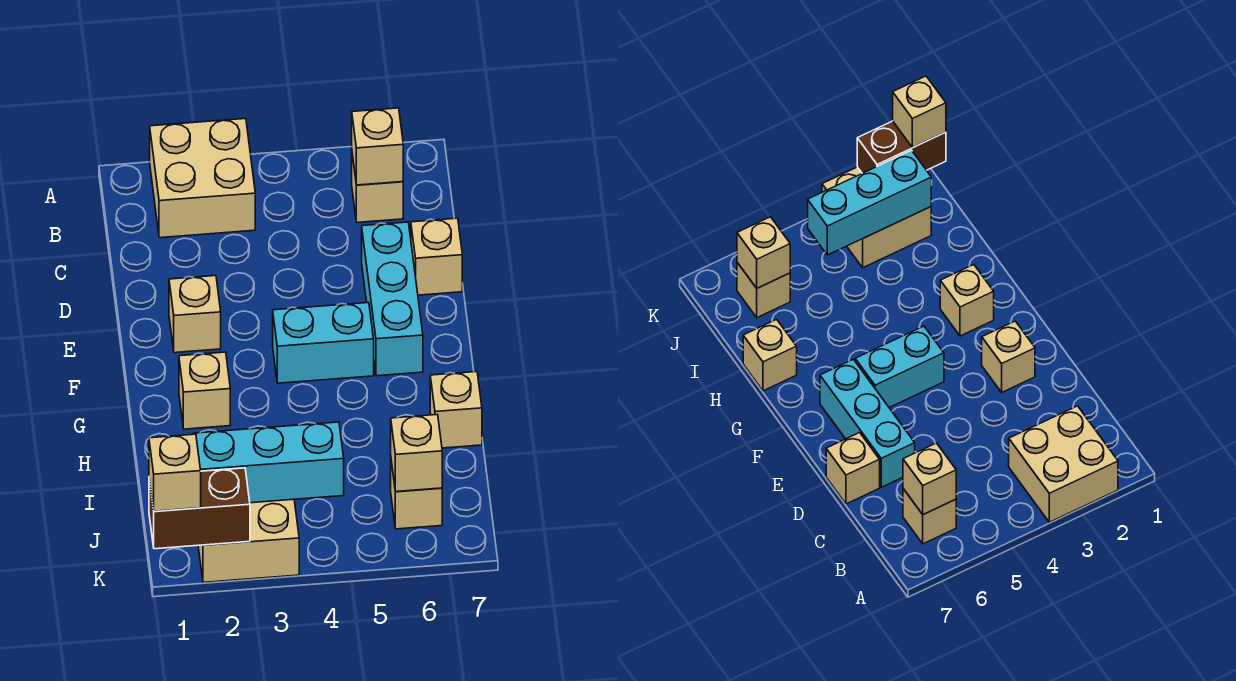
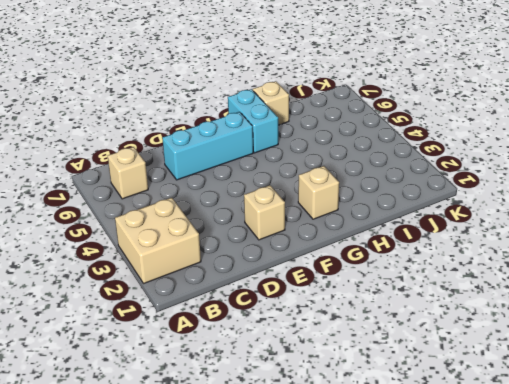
cyan brick G6:G7 level 1 -> cyan brick F4:F5 level 1
none -> tan brick D7 level 1
none -> tan brick J2:K3 level 1
none -> tan brick J6 level 1

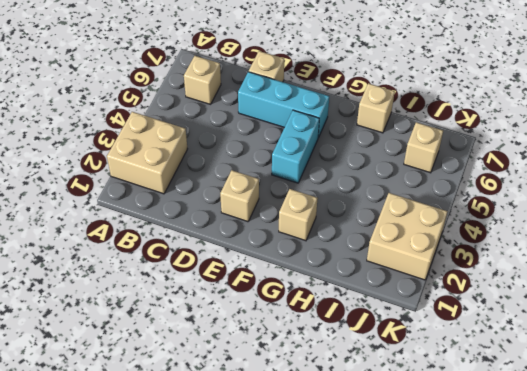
none -> tan brick B6 level 2
none -> cyan brick J2:J4 level 2
none -> tan brick J6 level 2

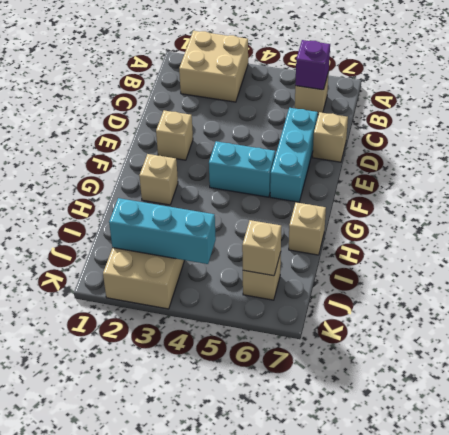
purple brick B6 level 2 -> tan brick B6 level 2
none -> brown brick K1:K2 level 2
none -> tan brick K1 level 3

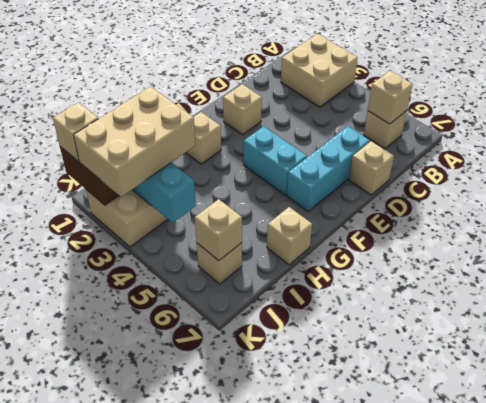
tan brick I2:K3 level 3 -> none

